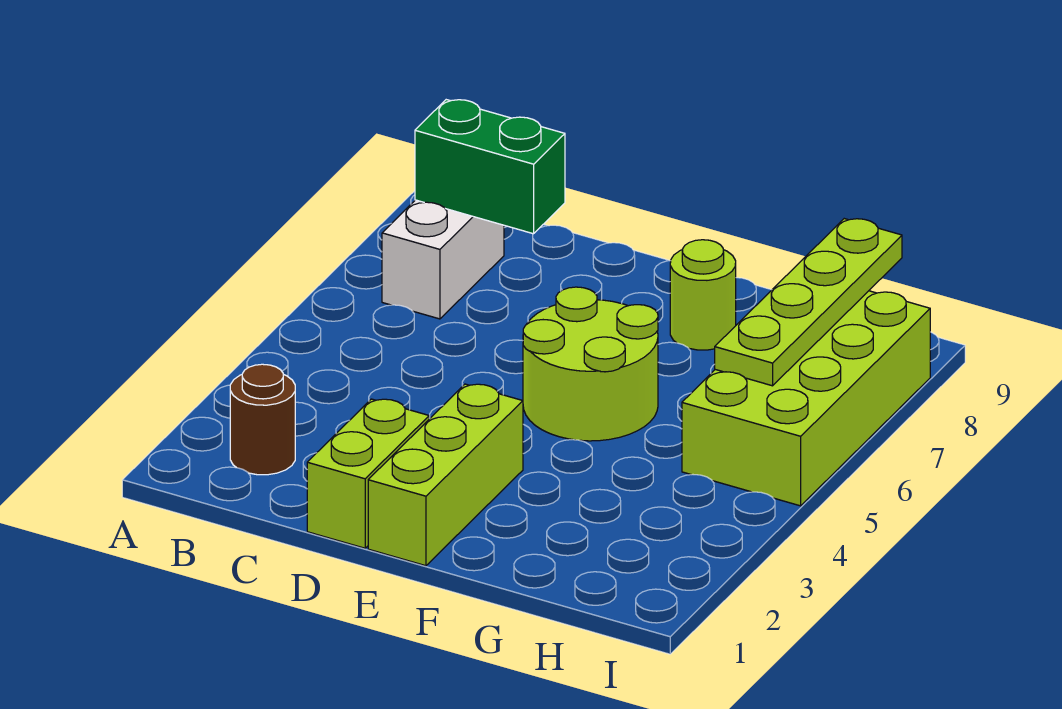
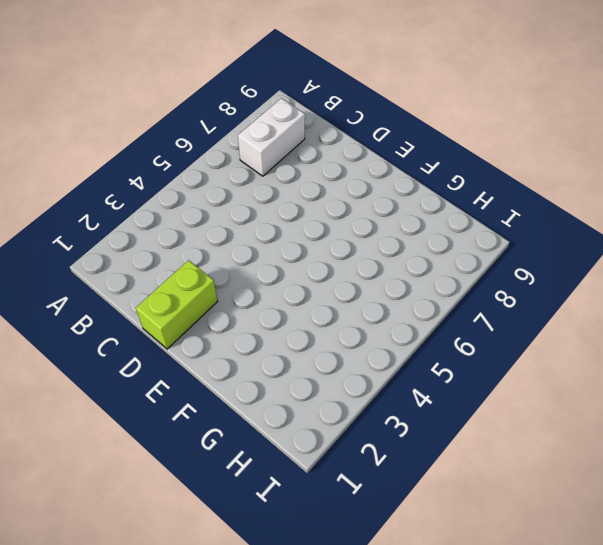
none -> brown round brick B2 level 1
none -> lime brick E1:E3 level 1

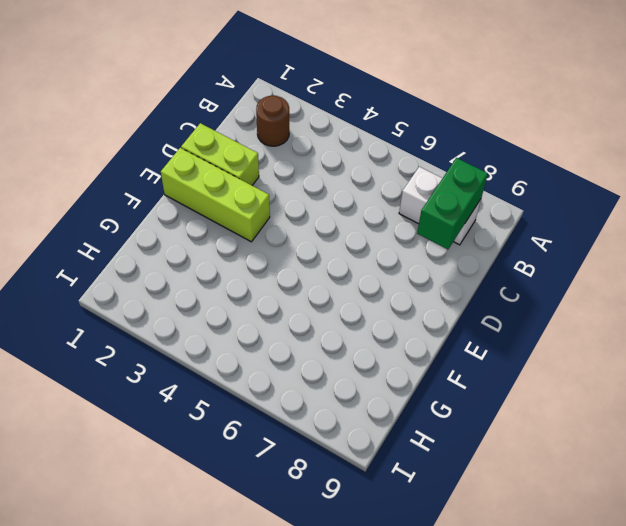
none -> lime round brick E5:F6 level 1
none -> lime round brick F8 level 1

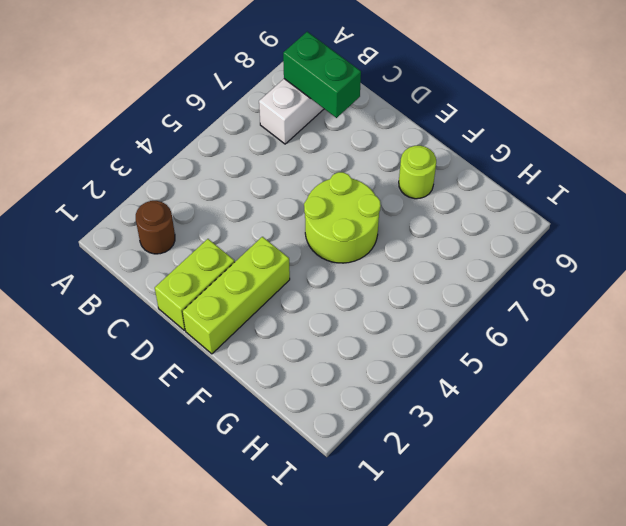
none -> lime brick H5:I8 level 1
none -> lime plate H6:H9 level 2

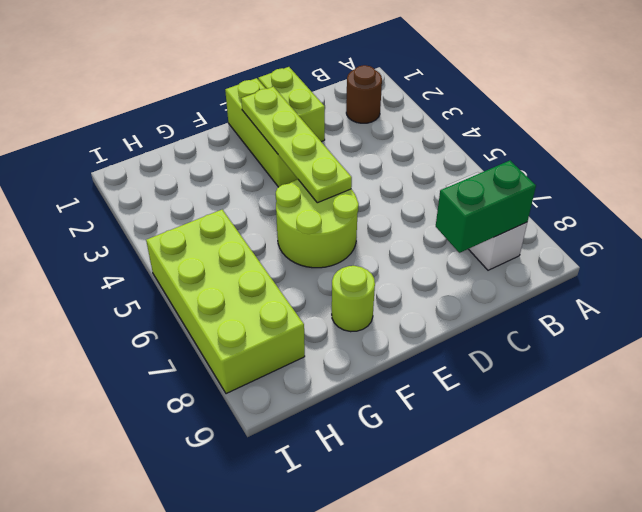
lime plate E2:E5 level 2 -> lime plate H6:H9 level 2

